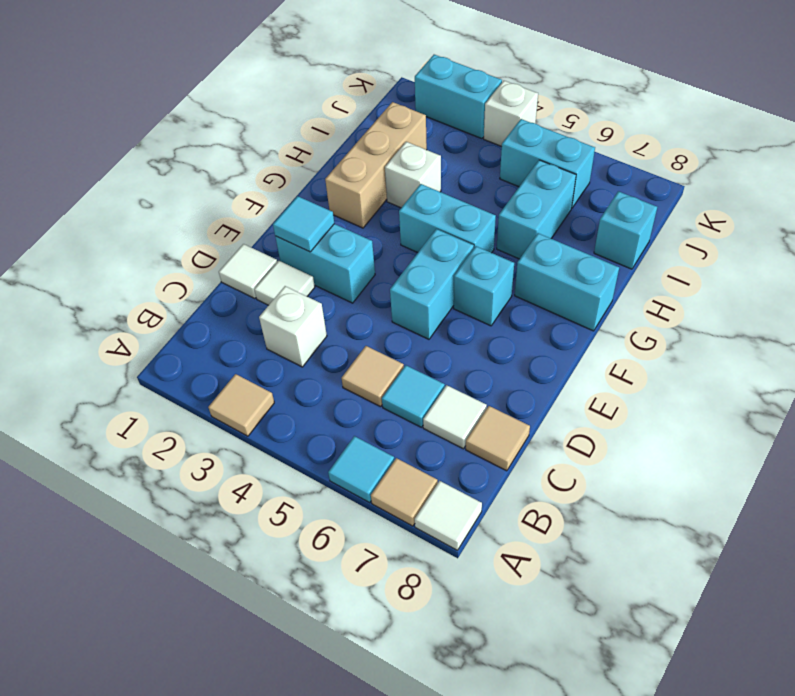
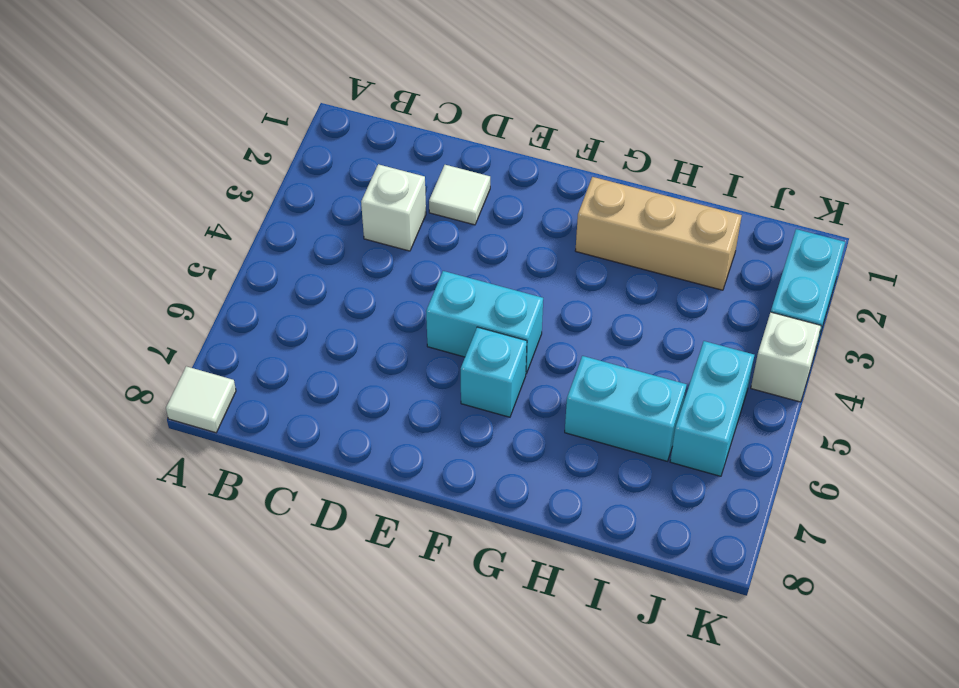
none -> tan tile A3 level 1
none -> cyan tile A6 level 1
none -> tan tile A7 level 1

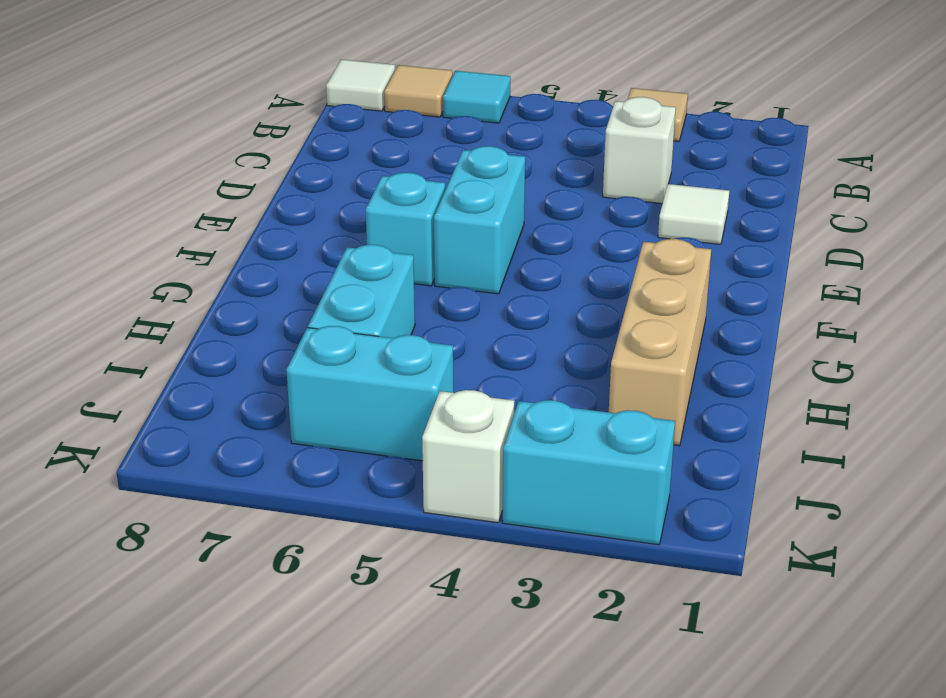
none -> tan tile C5 level 1
none -> cyan tile C6 level 1
none -> white tile C7 level 1

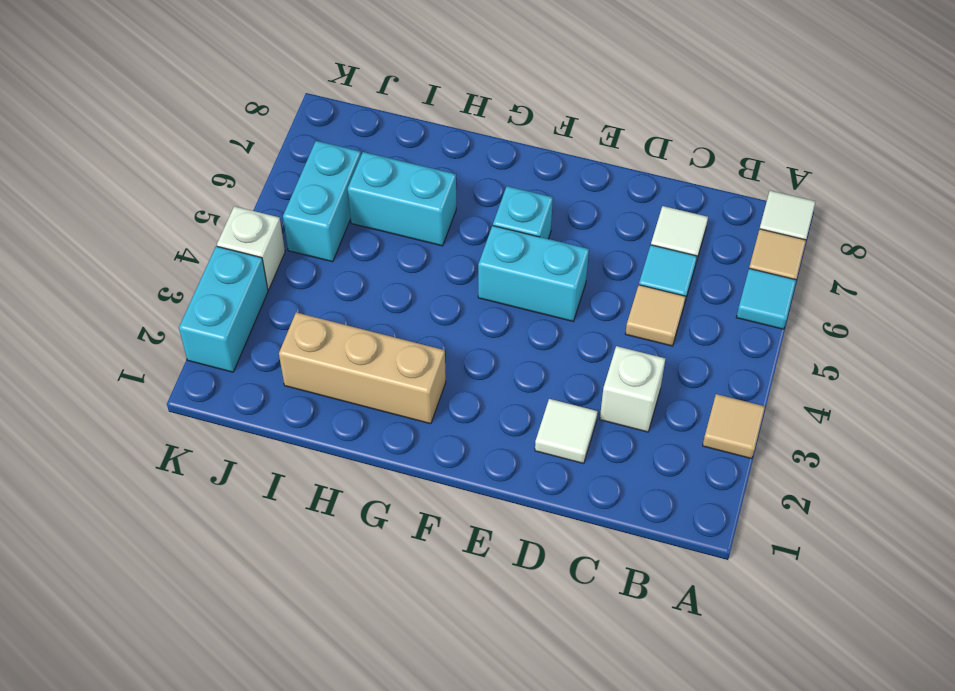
none -> tan tile C8 level 1
none -> white tile D1 level 1
none -> cyan brick E2:E3 level 1

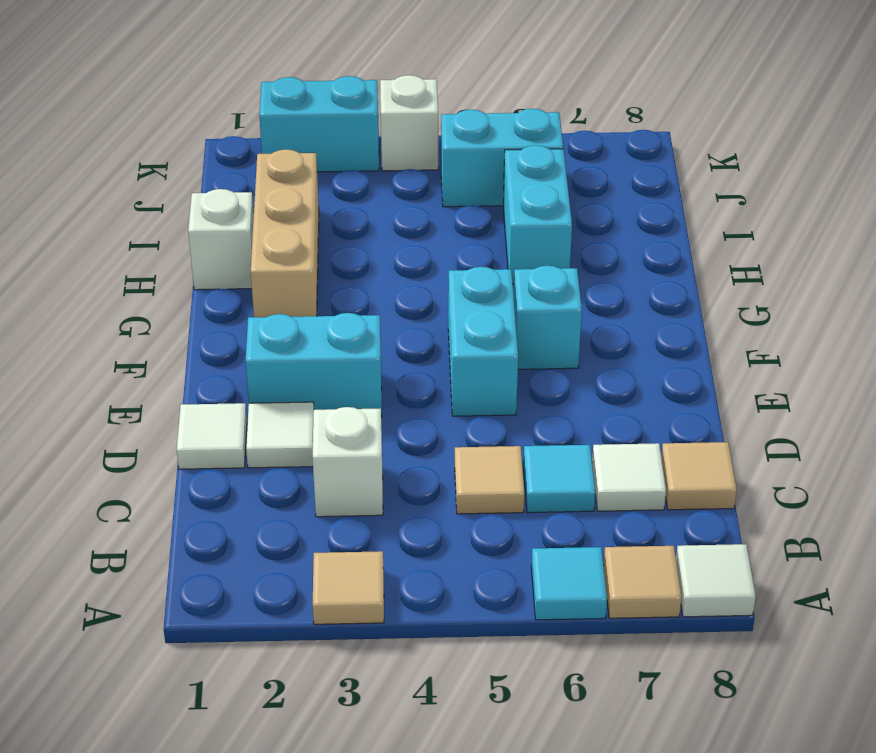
white brick H1 level 1 -> white brick H3 level 1
none -> cyan brick G4:G5 level 1
none -> cyan brick G7:G8 level 1
none -> cyan brick I8 level 1

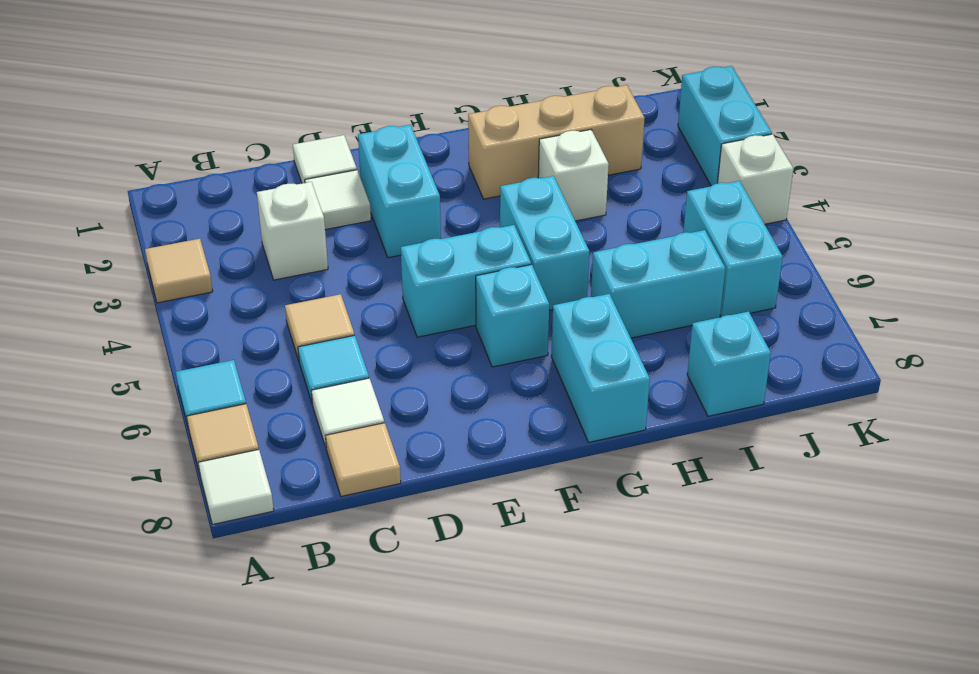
none -> cyan tile E2 level 2

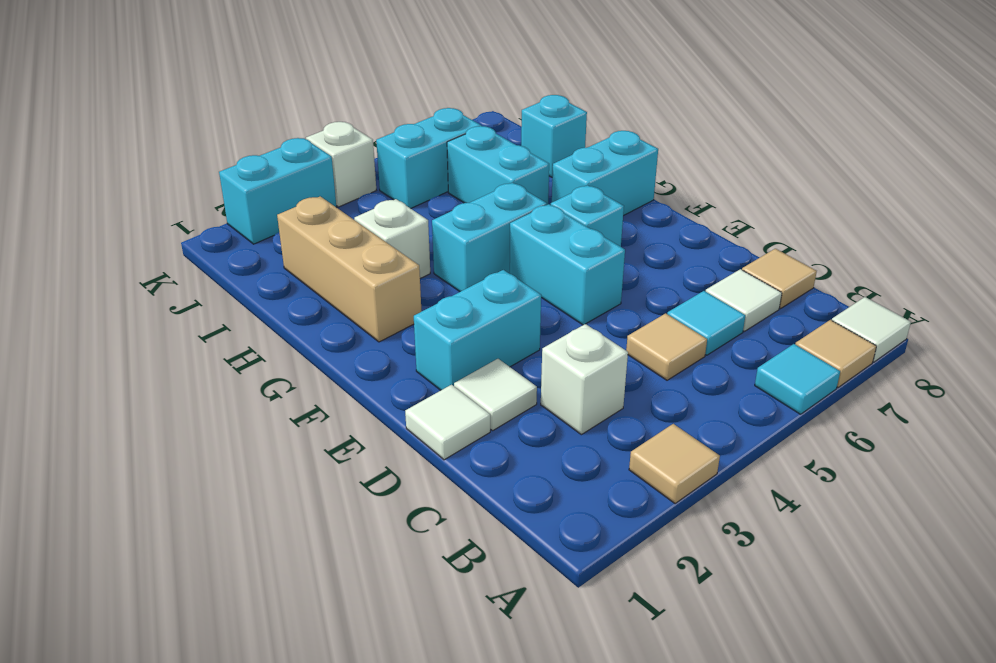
none -> cyan tile E2 level 2

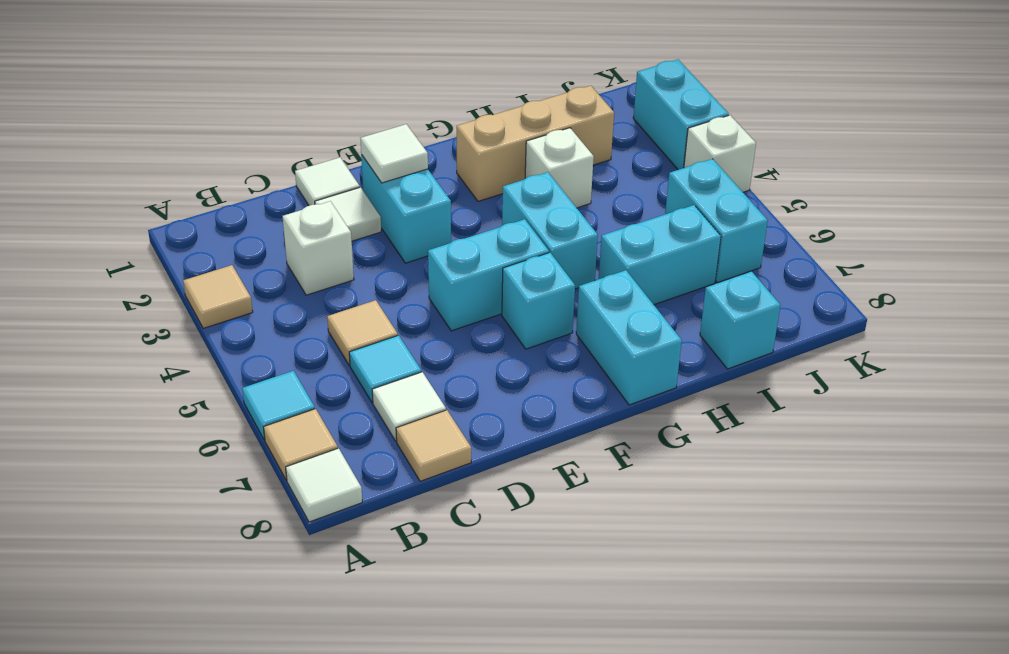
white tile E2 level 2 -> cyan tile E2 level 2

